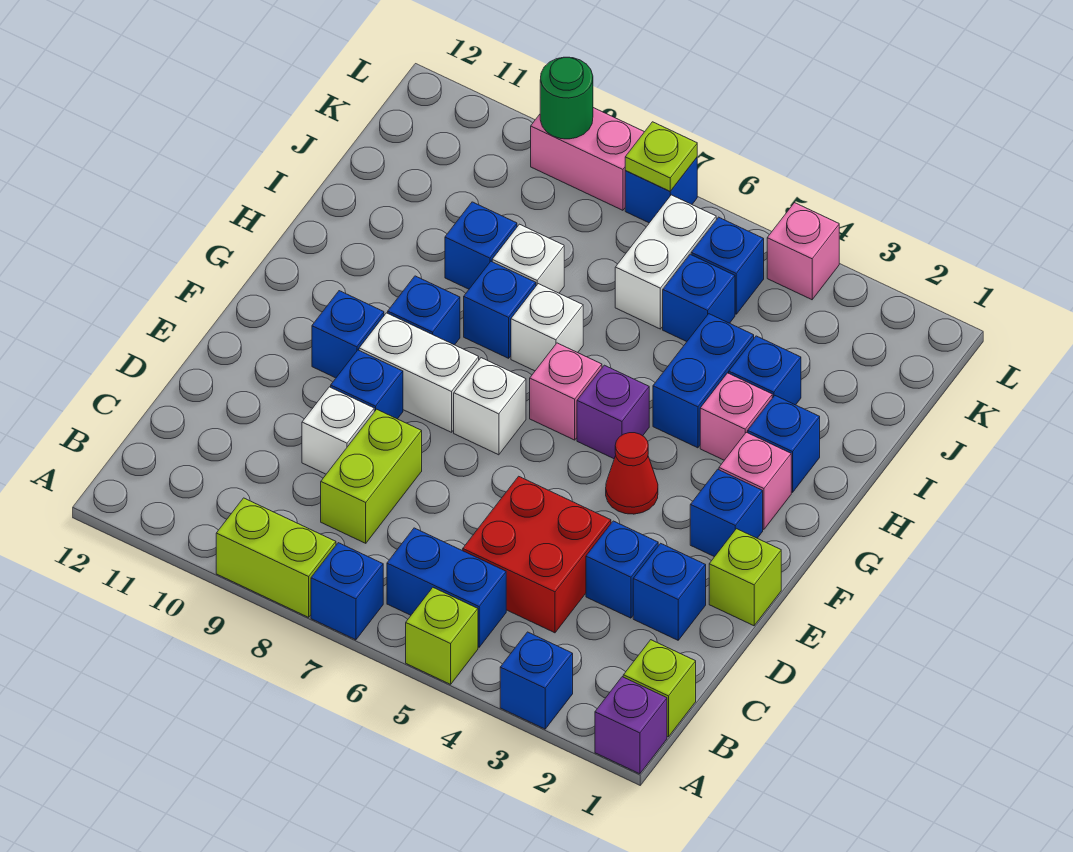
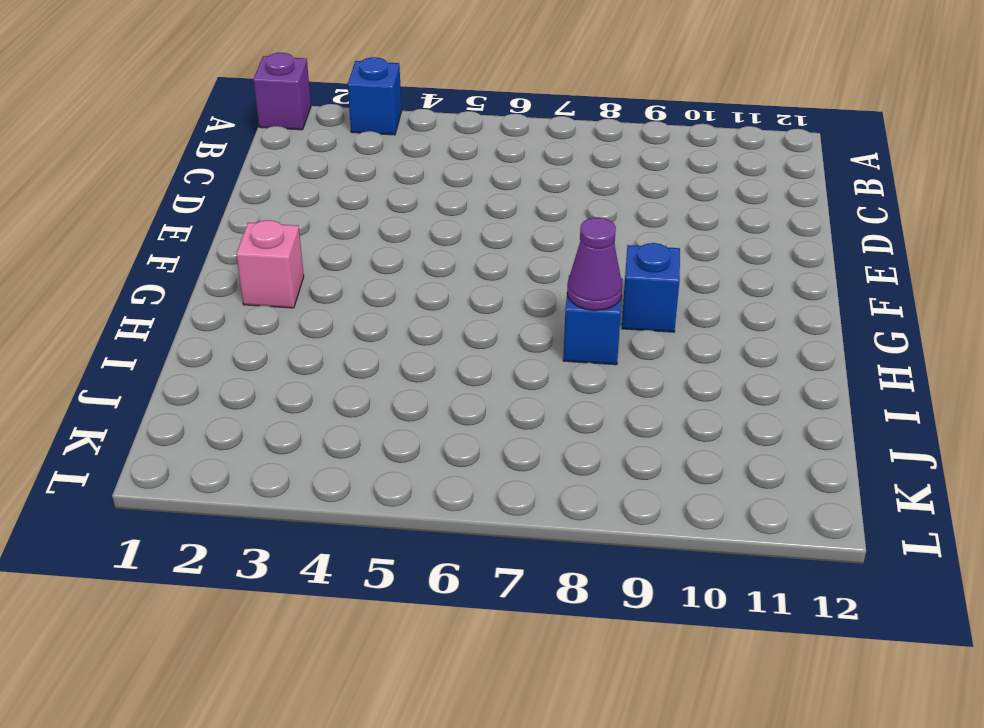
purple cone H8 level 2 -> none
none -> lime brick A5 level 1
none -> blue brick A7 level 1
none -> lime brick A8:A9 level 1
none -> lime brick B1 level 1

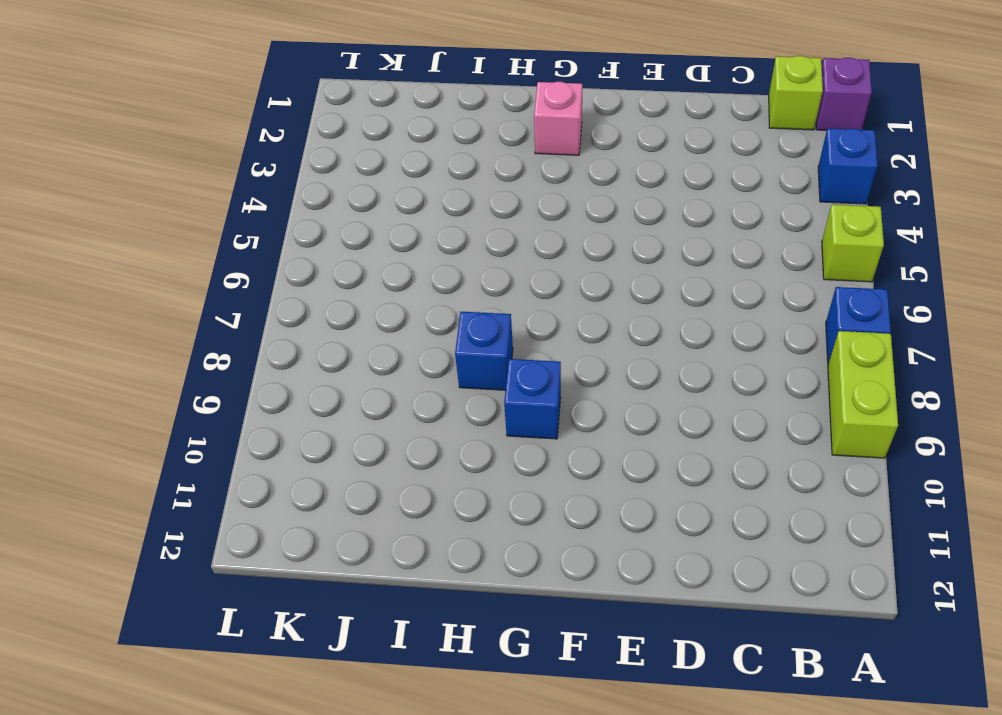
none -> blue brick B5:B6 level 1
none -> red brick C4:D5 level 1
none -> lime brick C8:D8 level 1
none -> blue brick D2 level 1

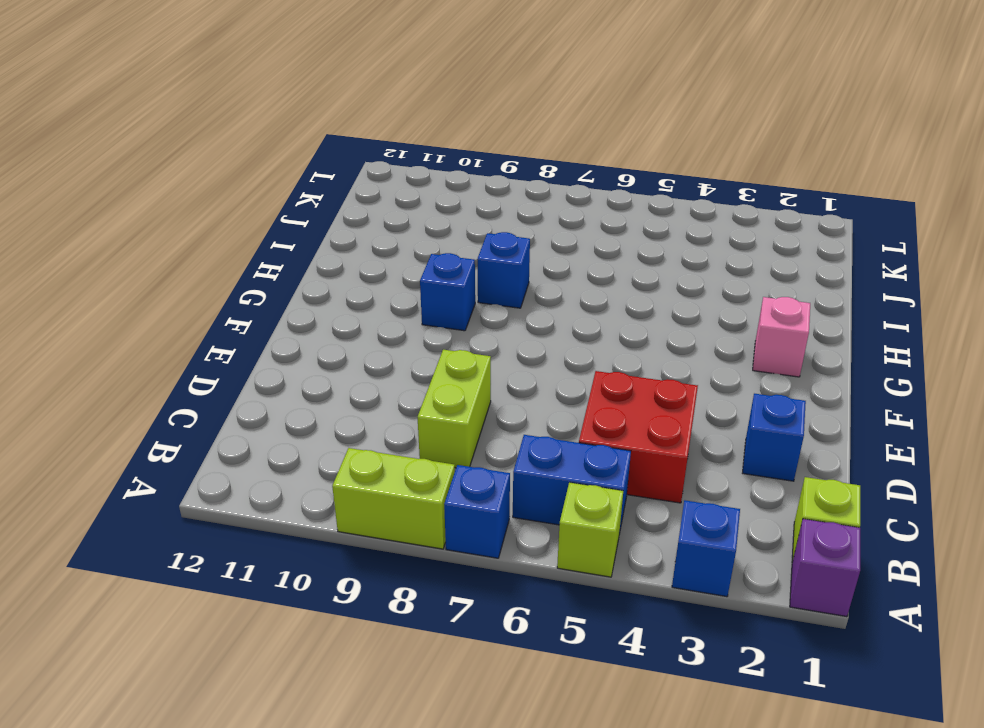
none -> blue brick D3 level 1
none -> white brick D9 level 1
none -> lime brick E1 level 1
none -> blue brick E9 level 1

